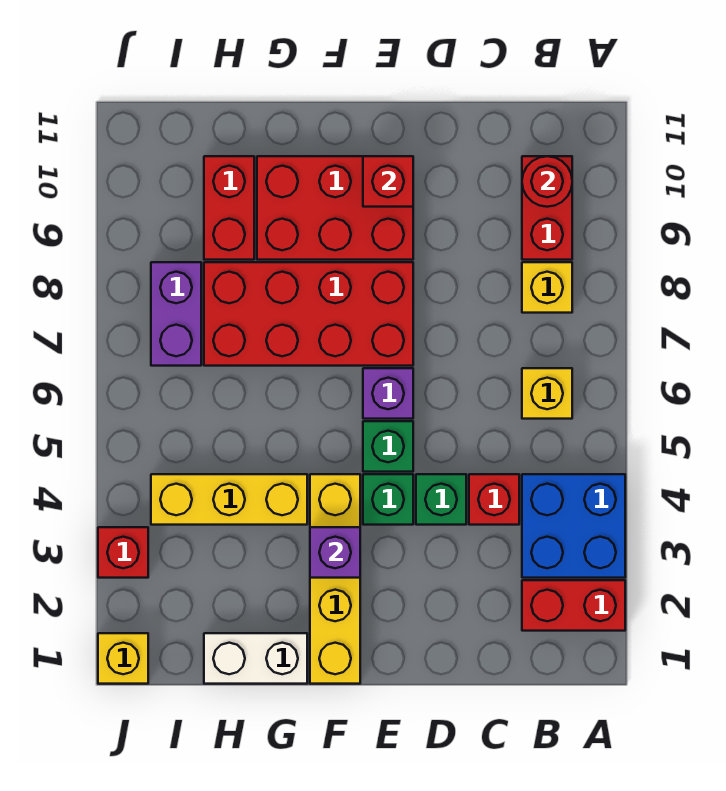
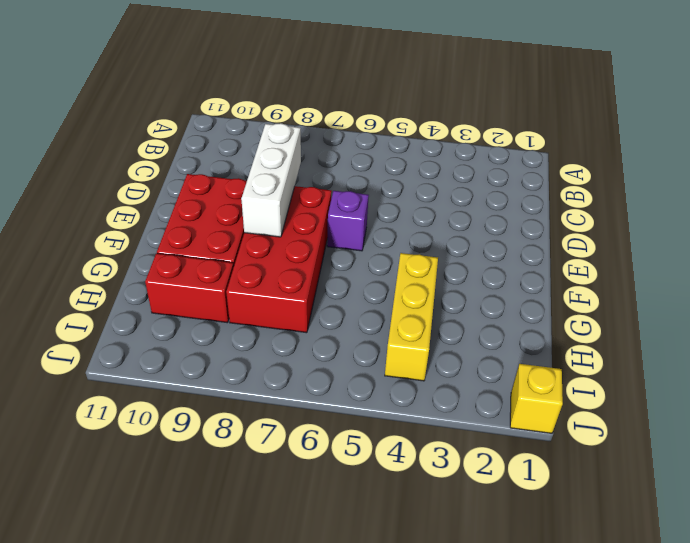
white brick D8:F8 level 2 -> none
none -> red brick A2:B2 level 1
none -> blue brick A3:B4 level 1
none -> yellow brick B6 level 1

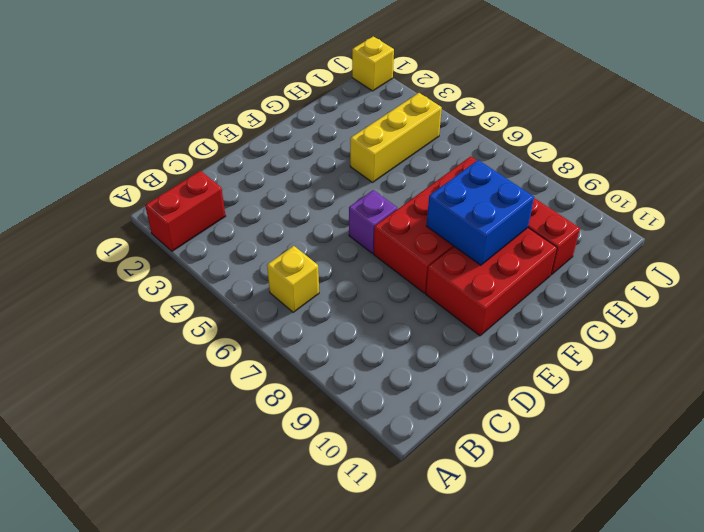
blue brick F8:G9 level 2 -> blue brick A3:B4 level 1
none -> yellow brick B8 level 1
none -> red brick B9:B10 level 1
none -> red brick C4 level 1

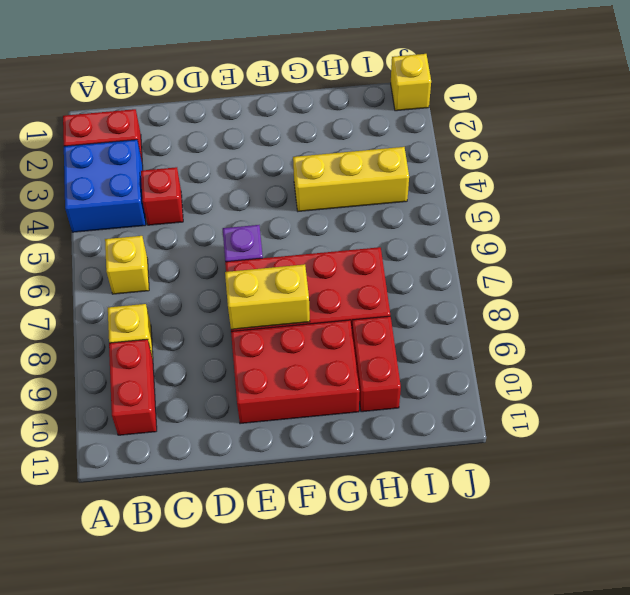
yellow brick E8:F8 level 2 -> none
none -> green brick D4 level 1
none -> green brick E4 level 1
none -> green brick E5 level 1

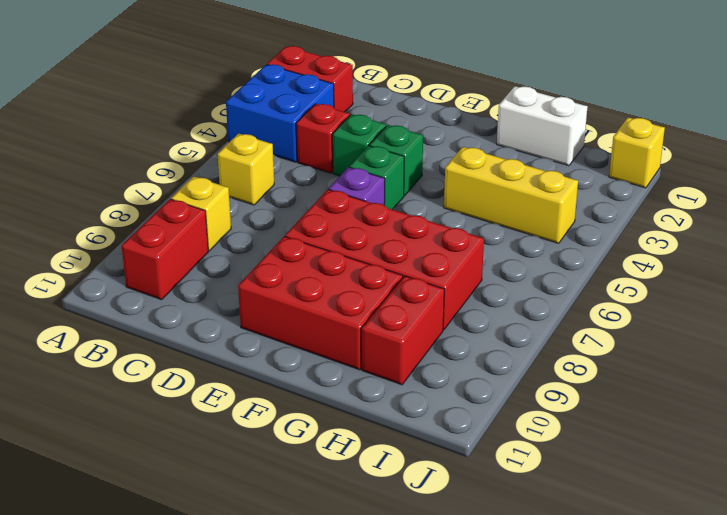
none -> yellow brick F1:F4 level 1
none -> purple brick I7:I8 level 1
none -> red brick J3 level 1

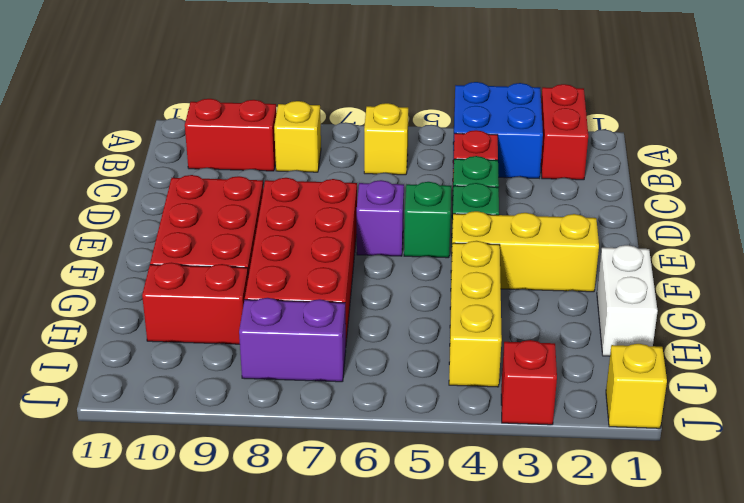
yellow brick F2:F4 level 1 -> yellow brick F1:F4 level 1
none -> red round brick B10 level 2
none -> red brick E10 level 2
none -> purple brick F3 level 2

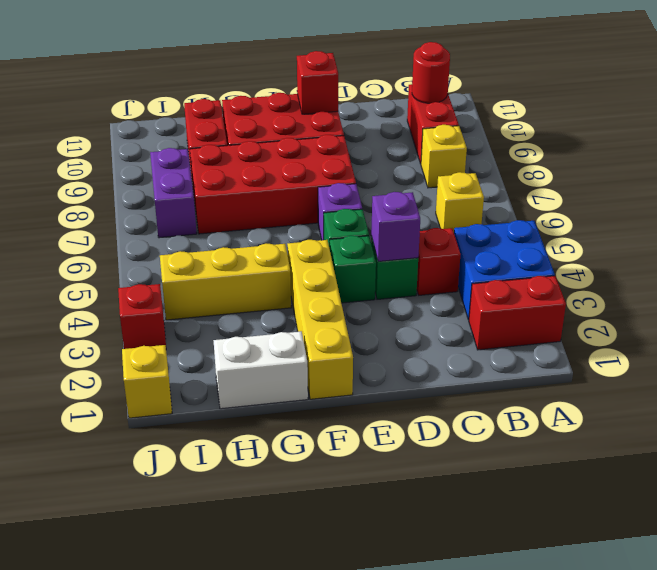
purple brick D4 level 2 -> purple brick F3 level 2

